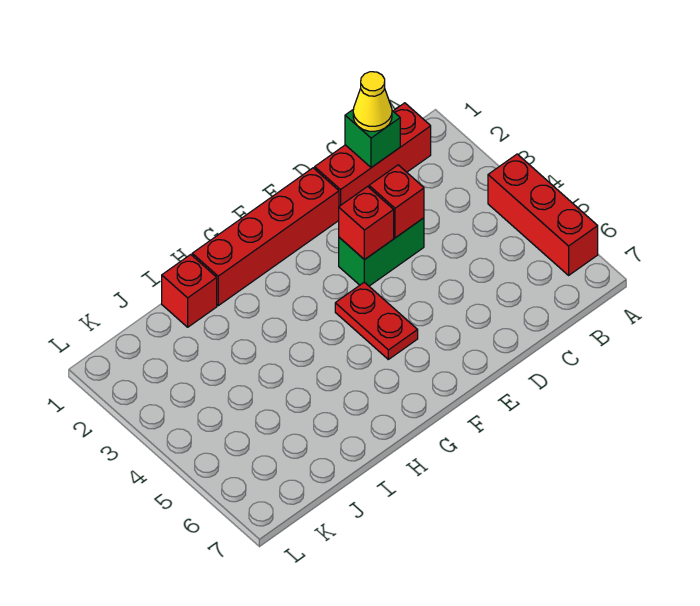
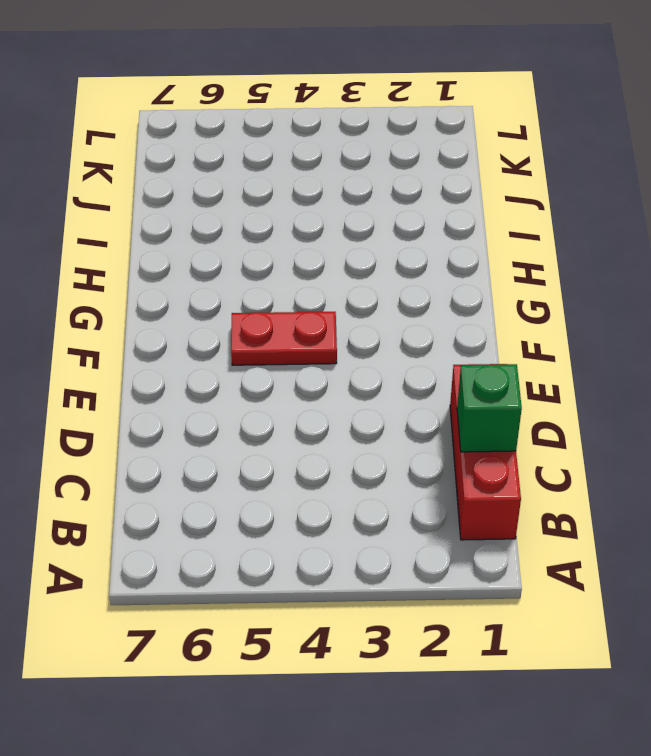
none -> red brick A4:A6 level 1
none -> green brick D3:E3 level 1

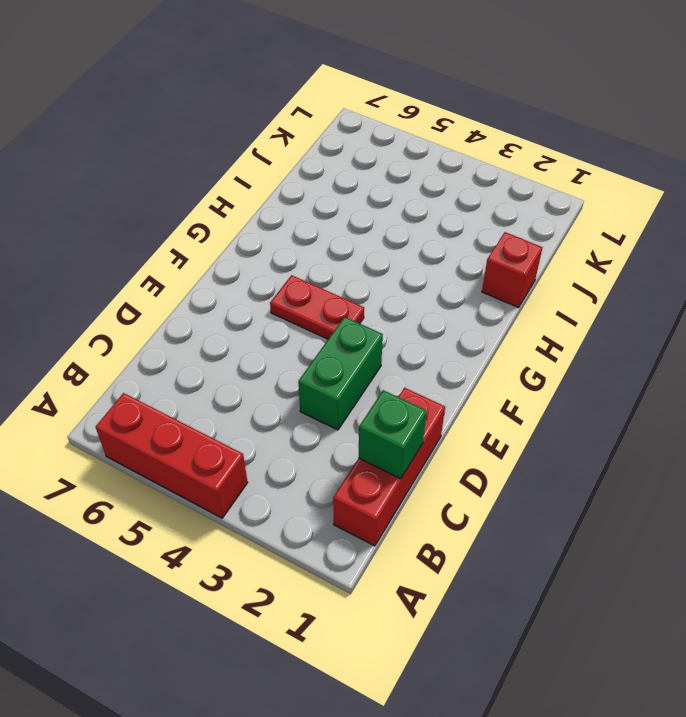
none -> red brick E1:H1 level 1
none -> red brick D3 level 2

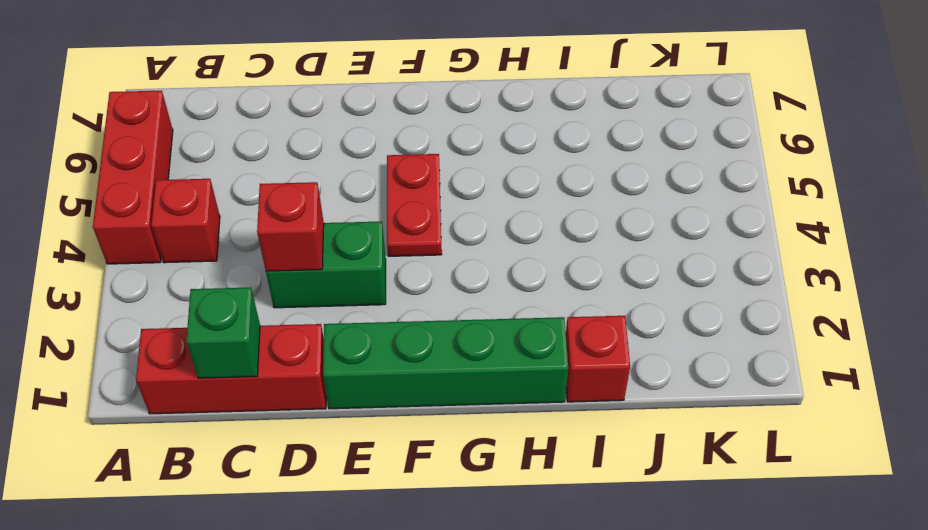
red brick B4 level 1 -> red brick E3 level 2
green brick E1:H1 level 1 -> red brick E1:H1 level 1
none -> yellow cone C1 level 3

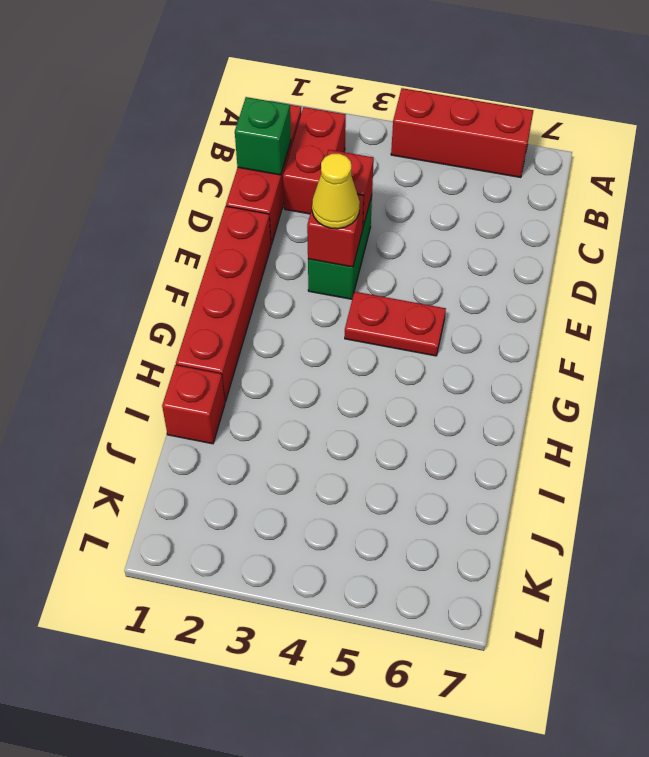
red brick B2:C2 level 1 -> none
yellow cone E3 level 3 -> yellow cone C1 level 3

